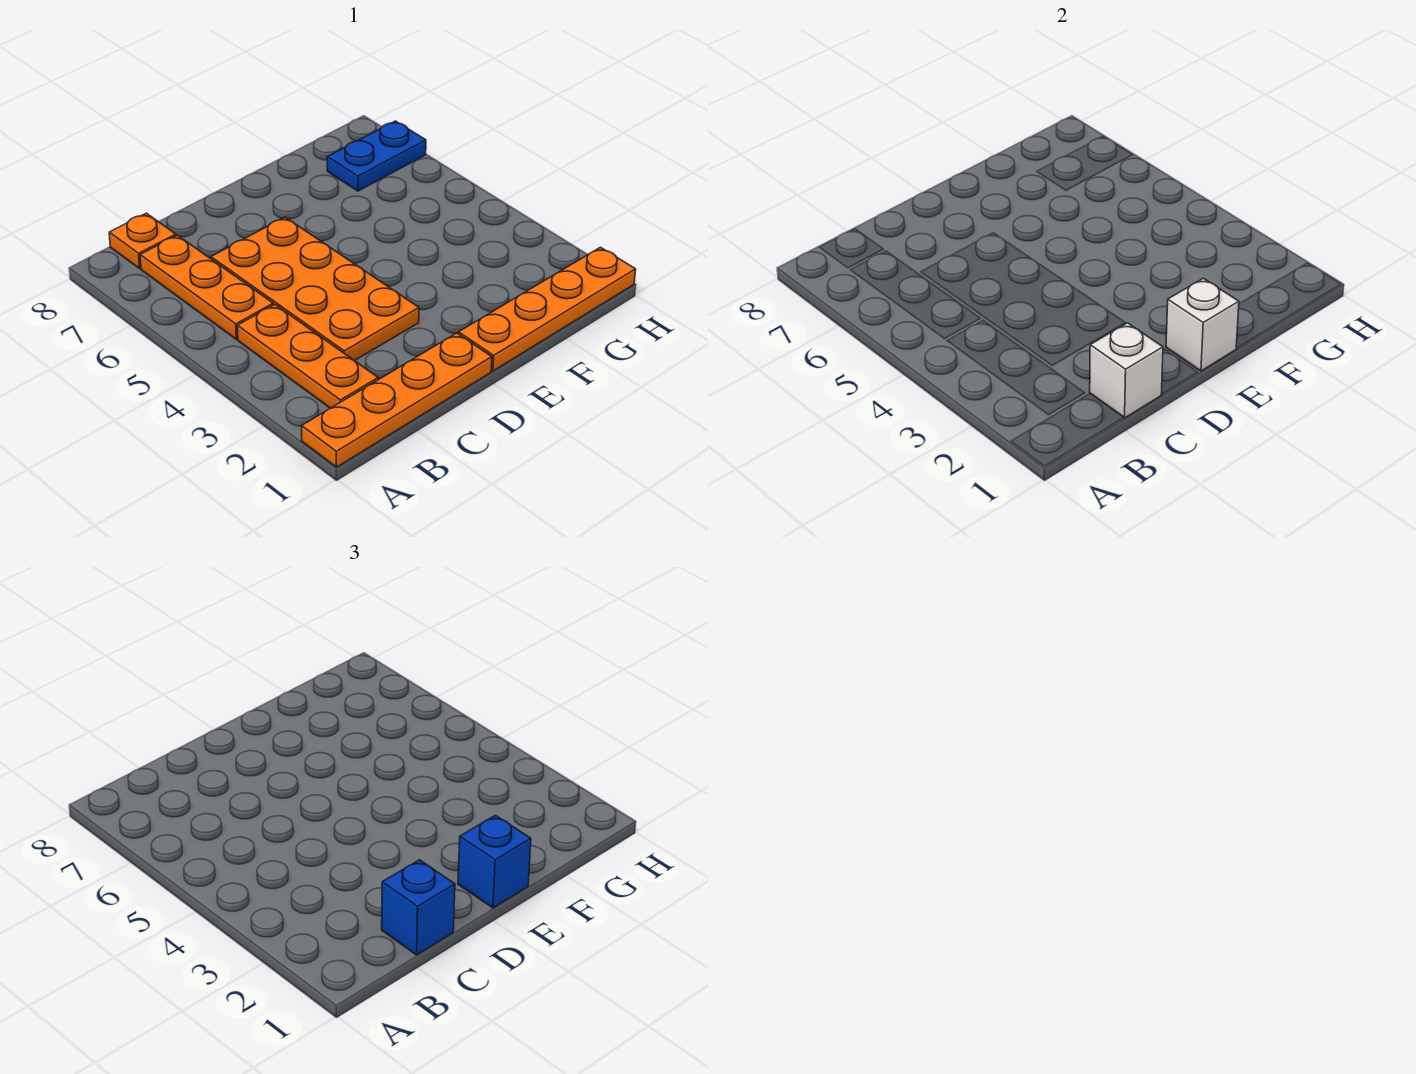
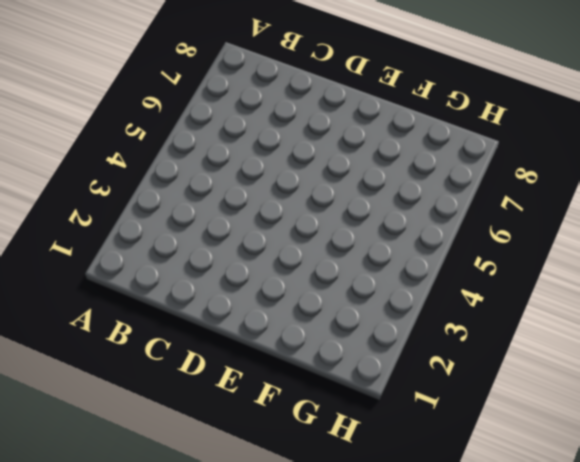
none -> orange plate A1:D1 level 1
none -> orange plate B2:B4 level 1

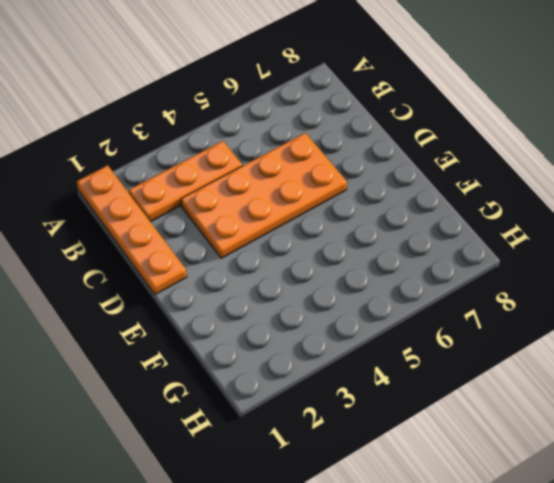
none -> orange plate B5:B7 level 1
none -> orange plate B8 level 1

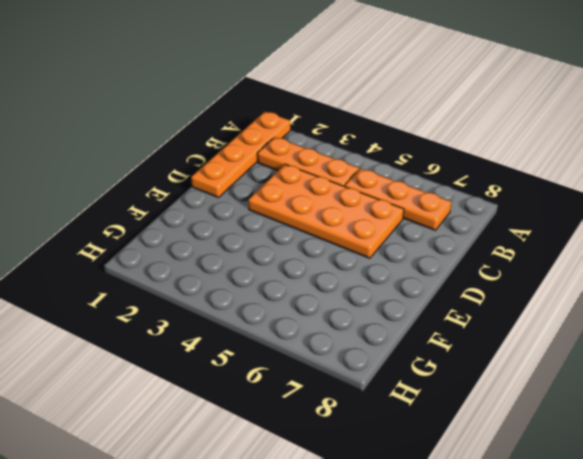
none -> orange plate B8 level 1
none -> orange plate E1:H1 level 1

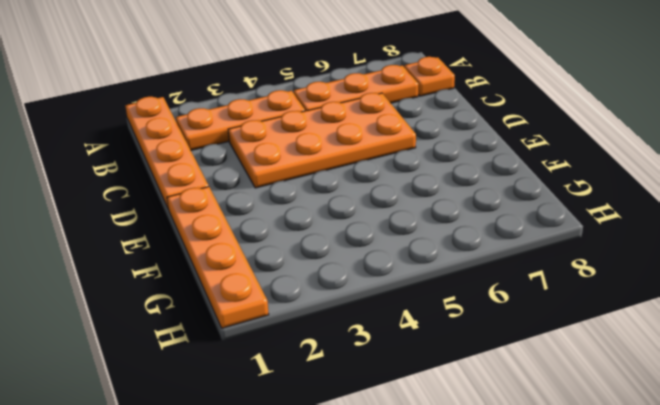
none -> blue plate G7:H7 level 1
none -> white brick C1 level 2

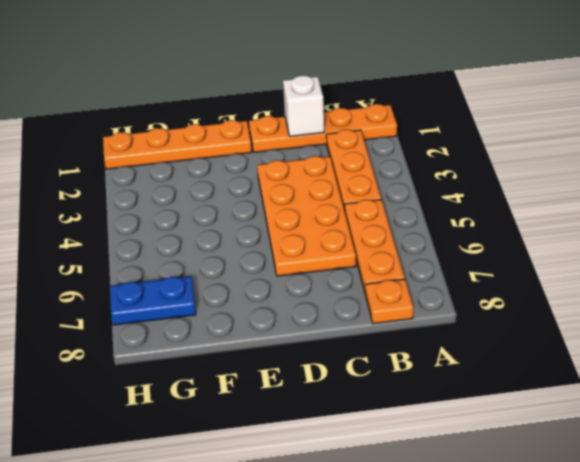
none -> white brick E1 level 2
none -> blue brick C1 level 3

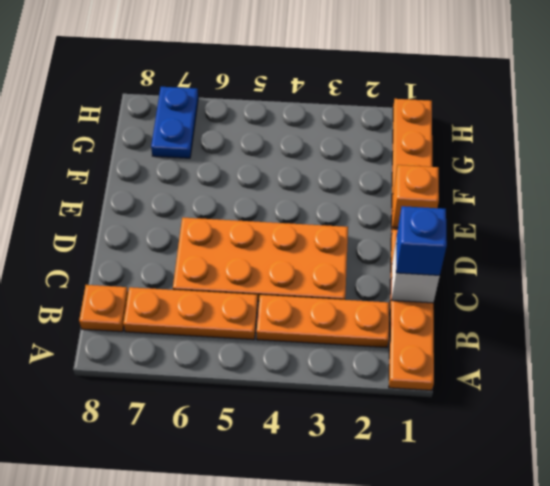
orange brick E1 level 2 -> white brick E1 level 2
none -> blue brick E1 level 3

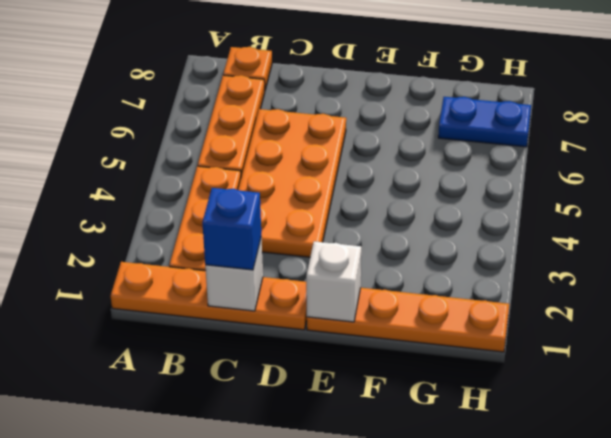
none -> blue brick E1 level 3

